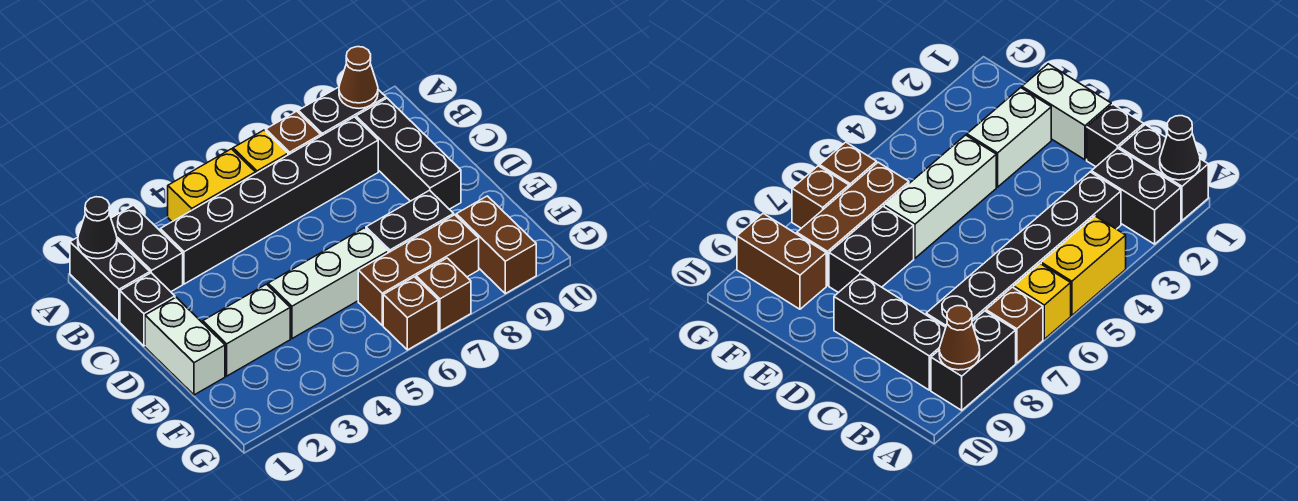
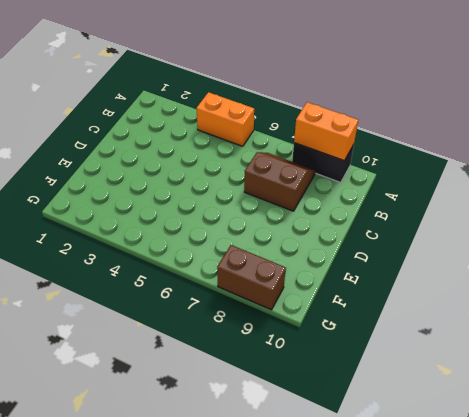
orange brick A4:A5 level 1 -> yellow brick A4:A5 level 1
orange brick A8:A9 level 2 -> brown cone A9 level 2
brown slope B7:C8 level 1 top C -> black brick B3:B8 level 1
brown brick G8:G9 level 1 -> brown brick F9:G9 level 1
none -> black brick A1:B1 level 1
none -> black brick A2:B2 level 1
none -> yellow brick A6 level 1

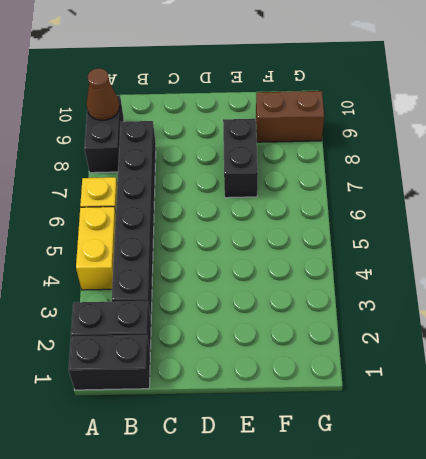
none -> brown brick A7 level 1
none -> black brick B9:D9 level 1
none -> black brick C1 level 1

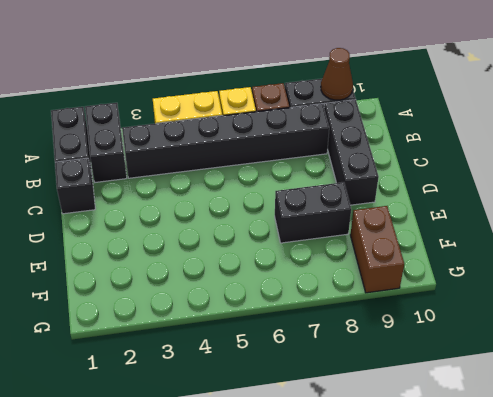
none -> white brick D1:E1 level 1
none -> white brick E2:E3 level 1
none -> white brick E4:E6 level 1

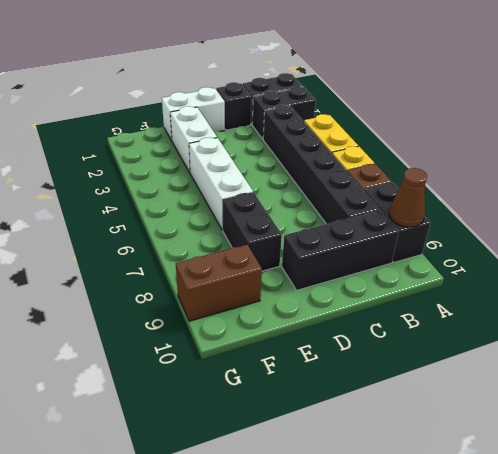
none -> brown brick F6:F8 level 1
none -> brown brick G6 level 1
none -> brown brick G7 level 1

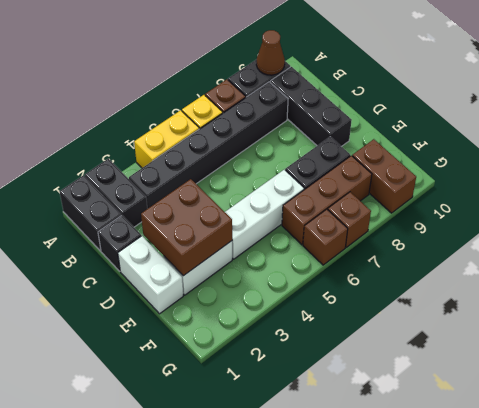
brown brick D2:E3 level 2 -> none
none -> black cone A1 level 2

